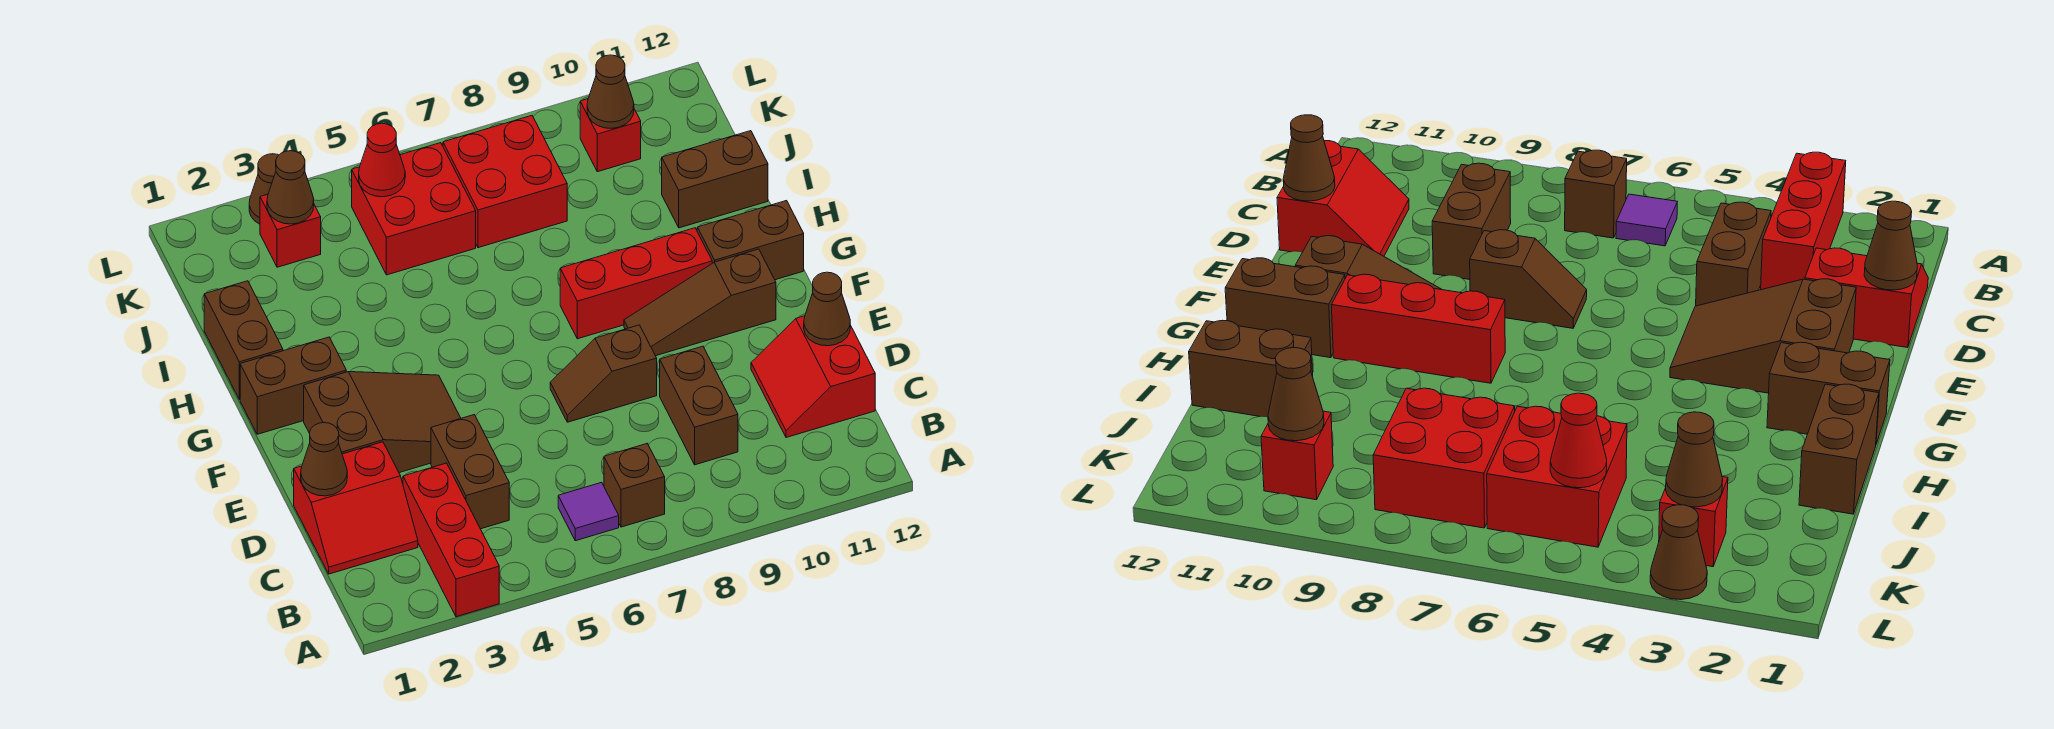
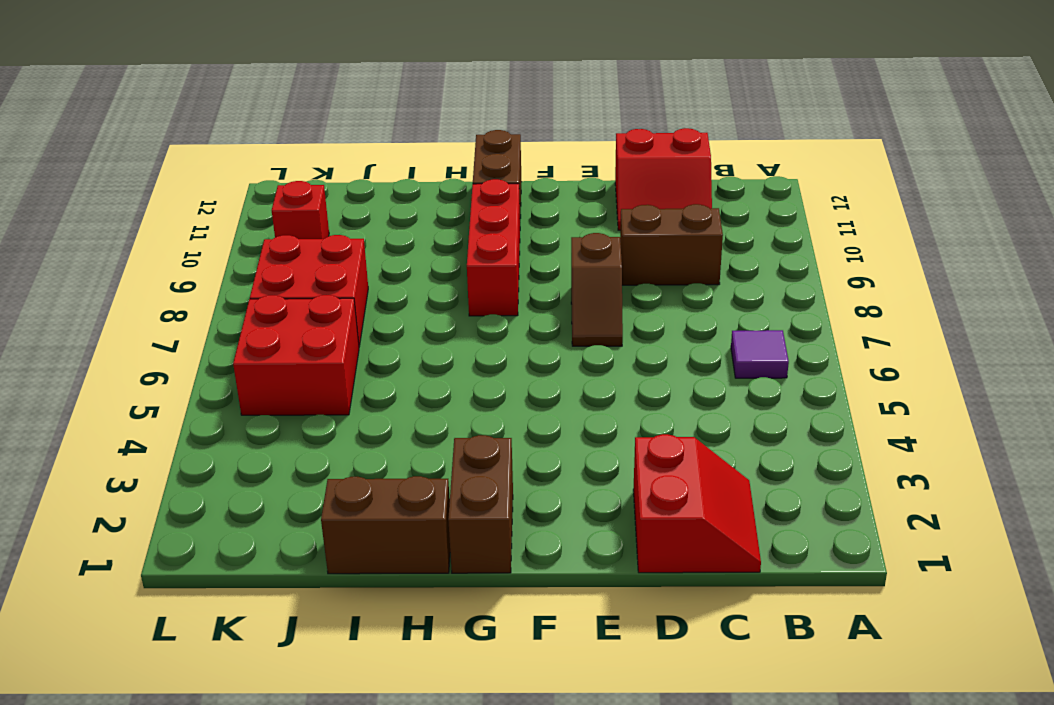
none -> red brick A3:C3 level 1
none -> brown brick B7 level 1
none -> brown brick C4:D4 level 1

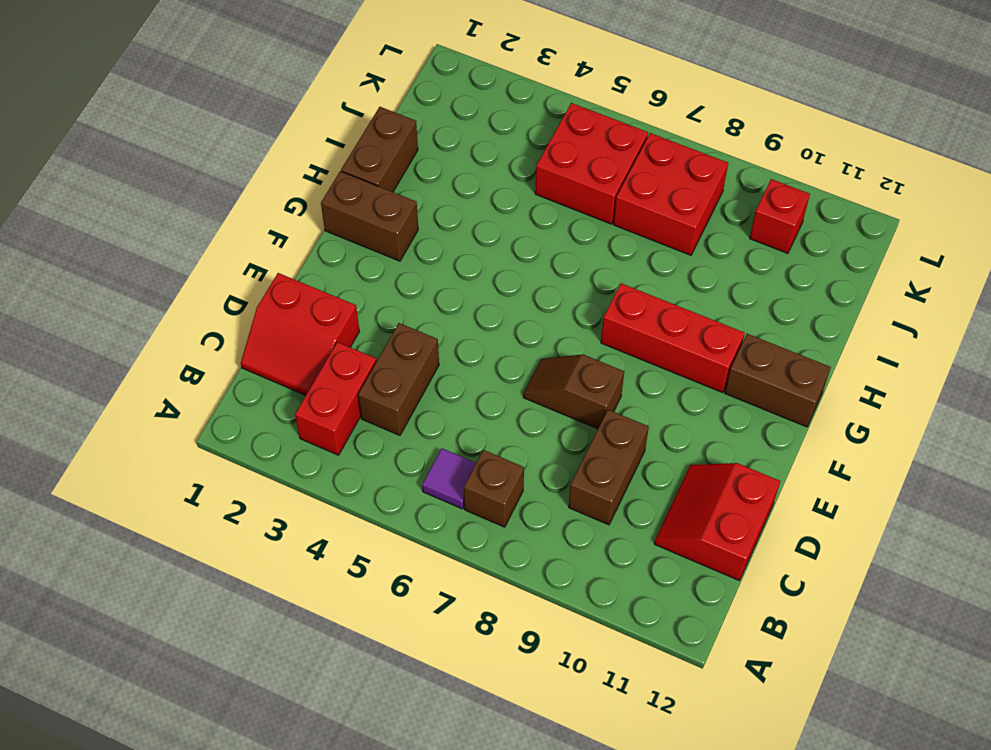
red brick B3:C3 level 1 -> red brick A3:C3 level 1
none -> brown slope E2:F4 level 1 top 2
none -> brown slope F9:F11 level 1 top 11
none -> brown brick I11:I12 level 1

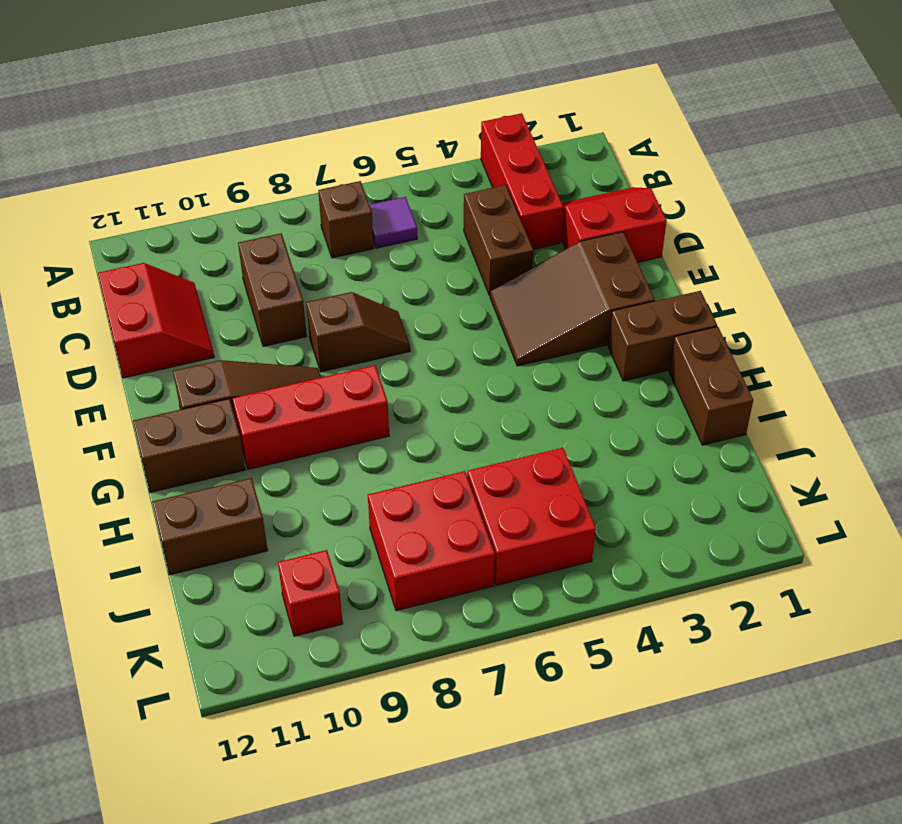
none -> red brick K3 level 1
none -> brown cone L3 level 1
none -> brown cone D1 level 2

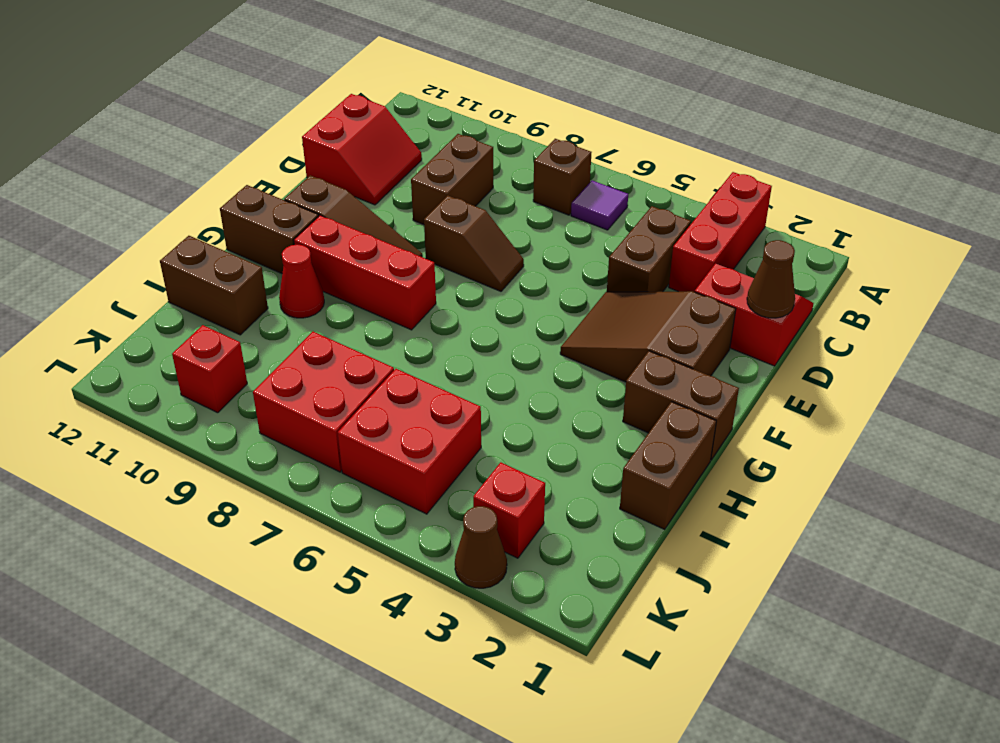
red cone H10 level 1 -> red cone K5 level 2
none -> brown cone D12 level 2
none -> brown cone K3 level 2
none -> brown cone K10 level 2

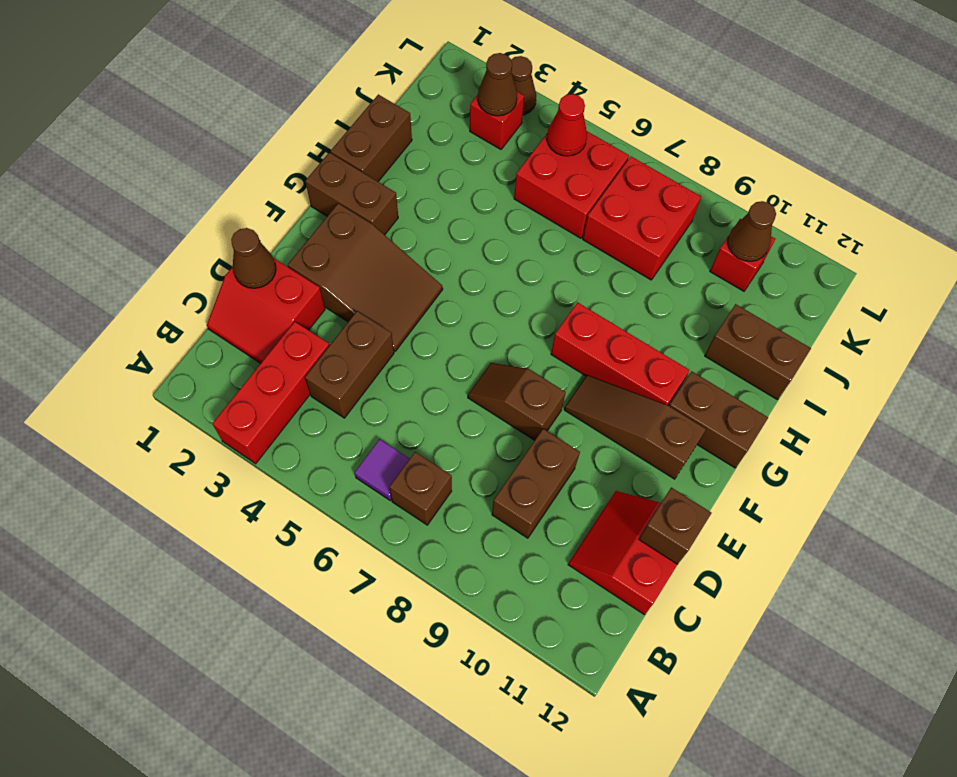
brown brick D12 level 2 -> brown cone D12 level 2

